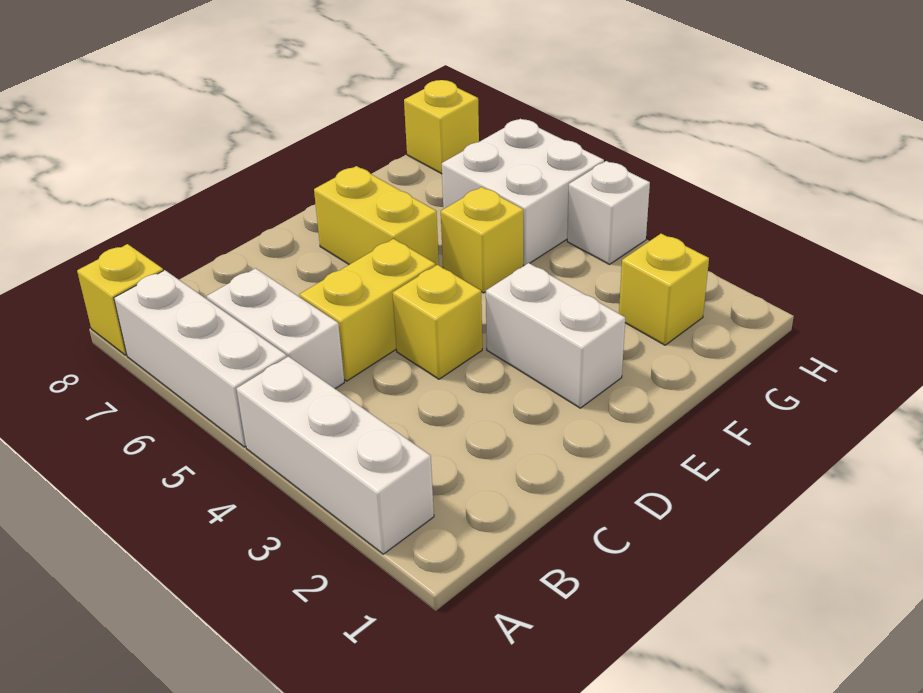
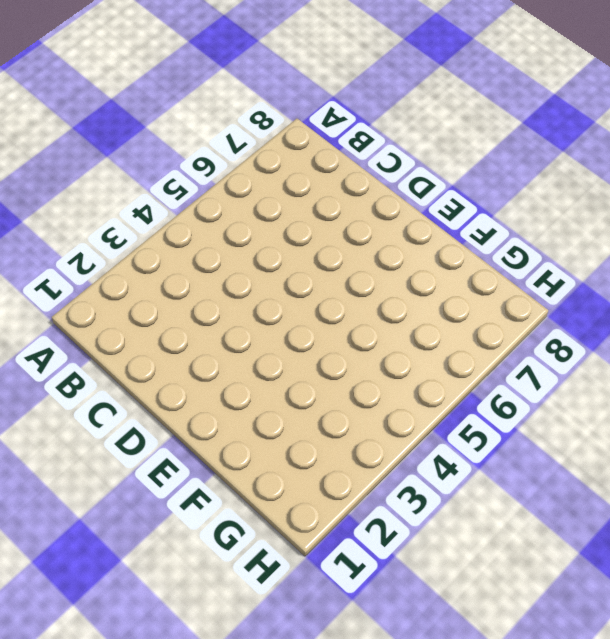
none -> white brick A2:A4 level 1
none -> white brick A5:A7 level 1
none -> yellow brick A8 level 1

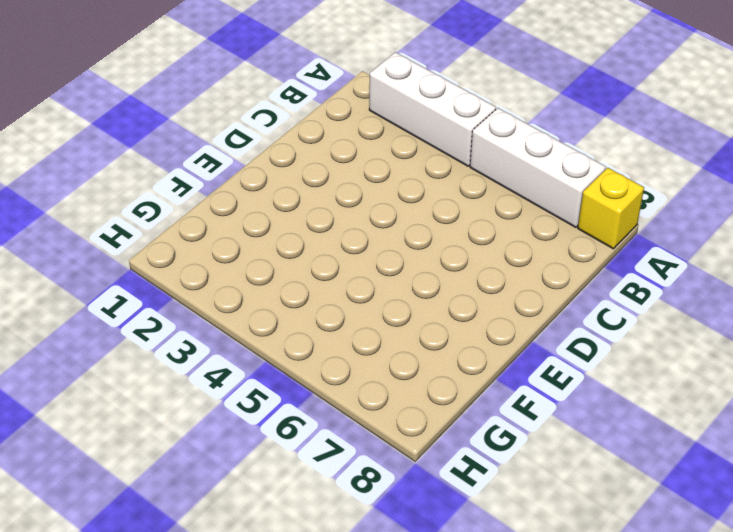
none -> white brick B5:B6 level 1
none -> yellow brick C5:D5 level 1
none -> yellow brick D4 level 1

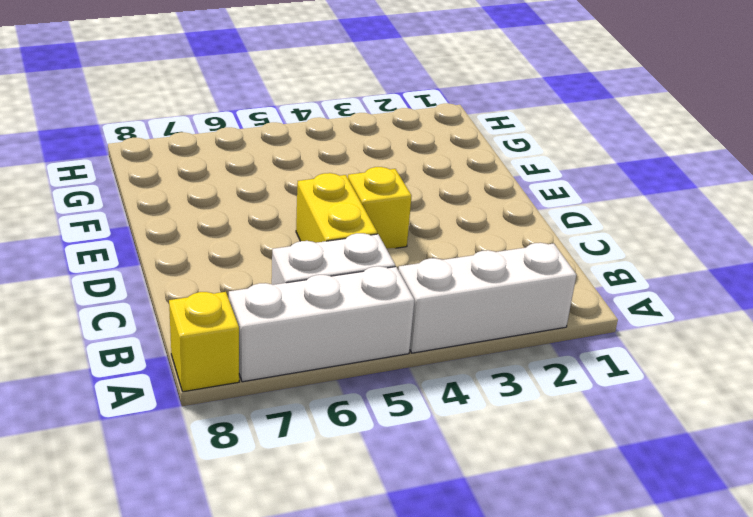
none -> white brick E2:E3 level 1
none -> yellow brick E6:E7 level 1
none -> yellow brick F5 level 1

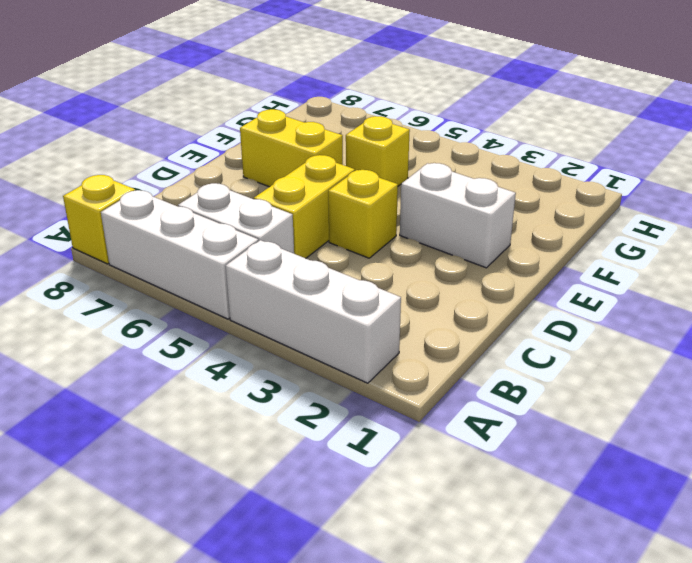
none -> yellow brick G2 level 1
none -> white brick G5:H6 level 1
none -> white brick H4 level 1

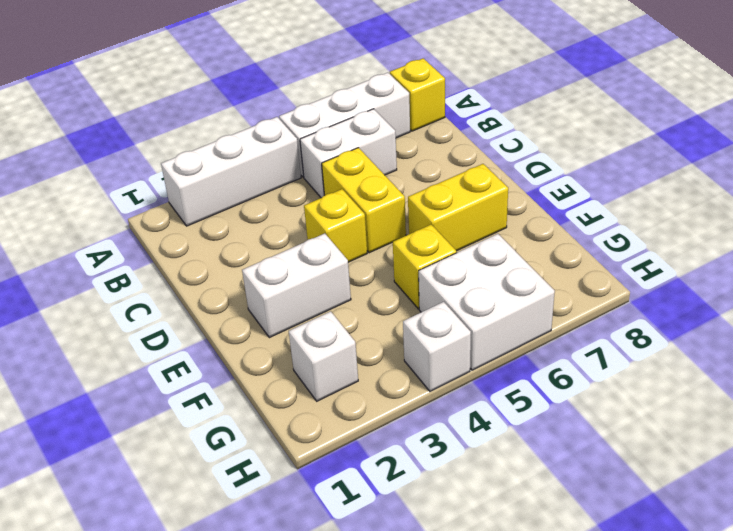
white brick G2 level 1 -> yellow brick G2 level 1
none -> yellow brick H8 level 1

